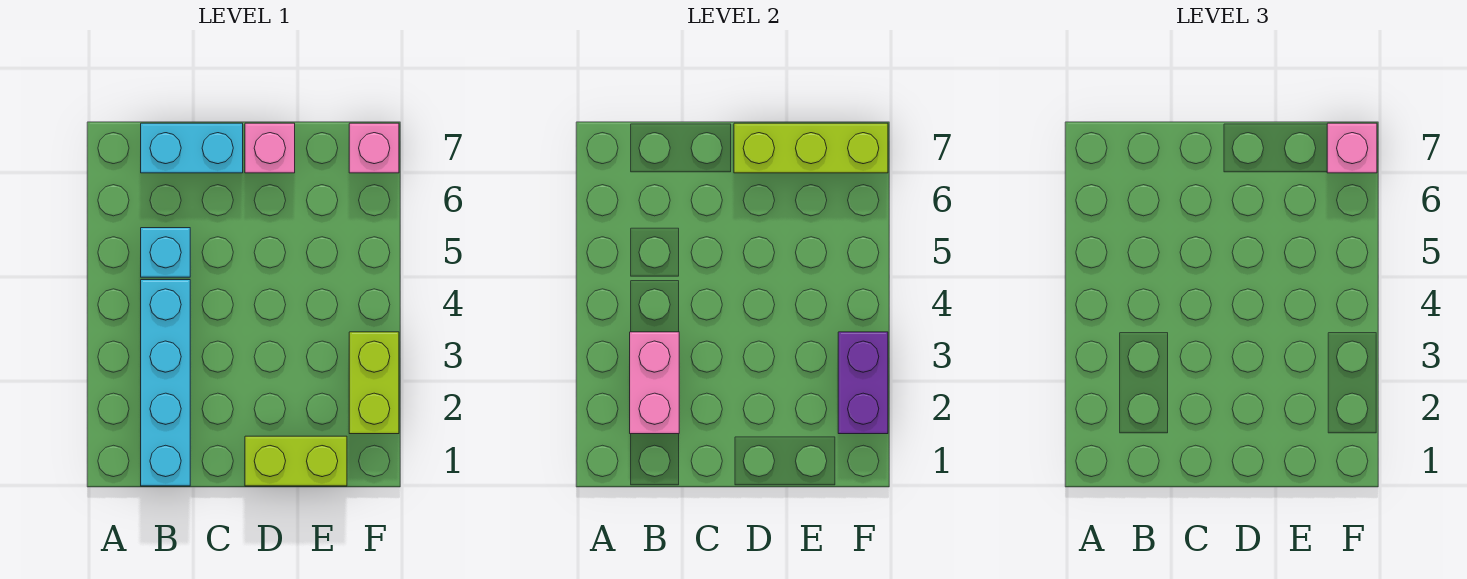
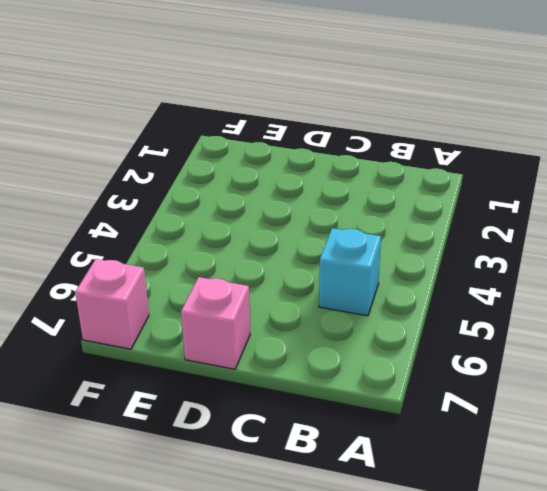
none -> cyan brick B1:B4 level 1
none -> cyan brick B7:C7 level 1

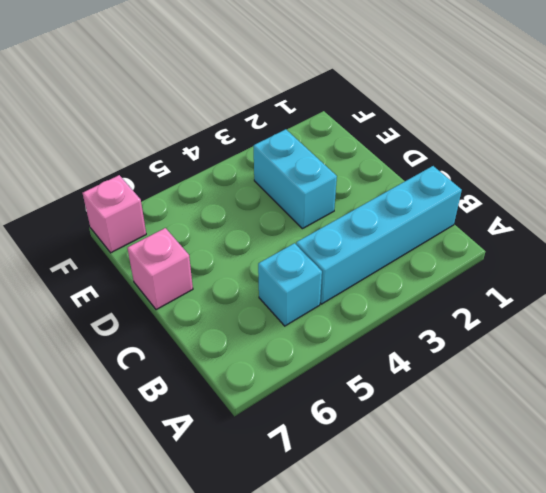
cyan brick D3:E3 level 1 -> cyan brick B7:C7 level 1
none -> lime brick D1:E1 level 1
none -> lime brick F2:F3 level 1

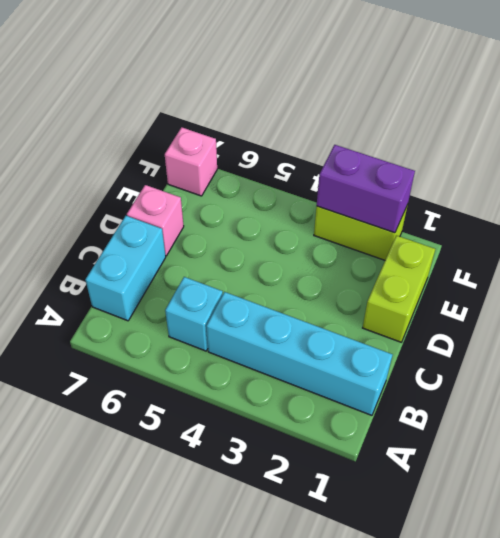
none -> pink brick B2:B3 level 2
none -> lime brick D7:F7 level 2

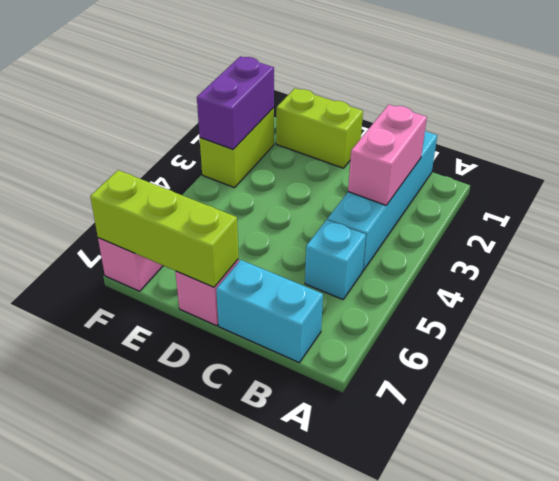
none -> pink brick F7 level 3

